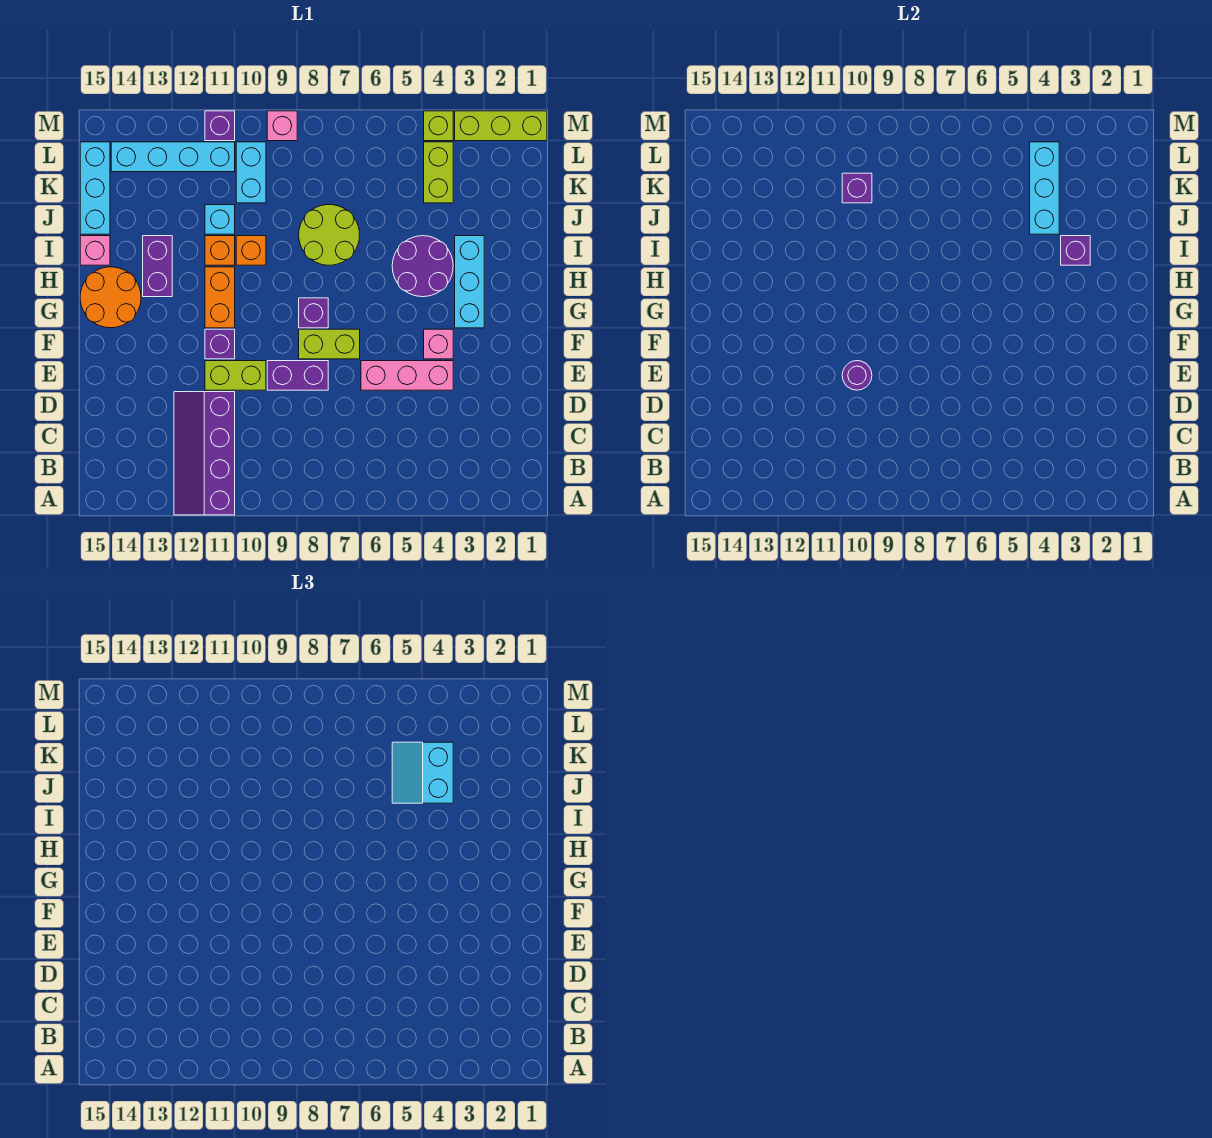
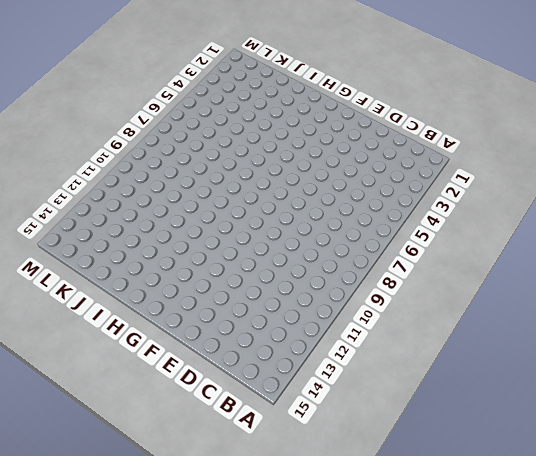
none -> purple slope A11:D12 level 1 top 11
none -> pink brick E4:E6 level 1
none -> purple brick E8:E9 level 1
none -> lime brick E10:E11 level 1

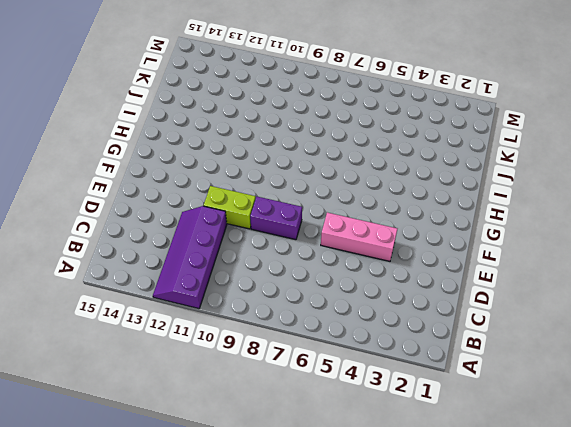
none -> pink brick F4 level 1
none -> lime brick F7:F8 level 1
none -> purple brick F11 level 1
none -> cyan brick G3:I3 level 1

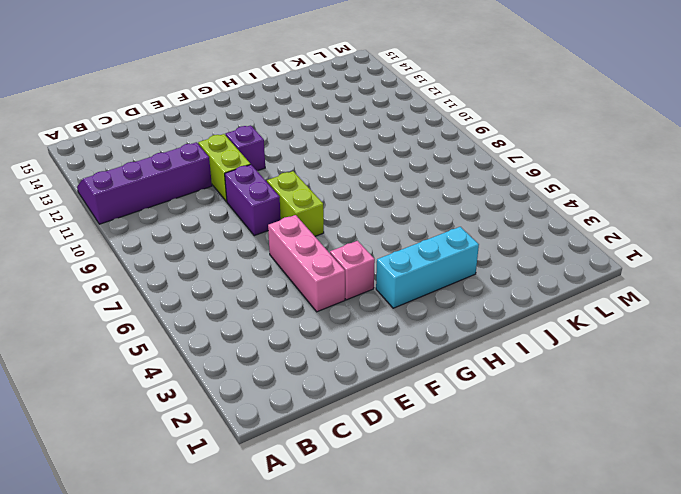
none -> purple brick G8 level 1
none -> orange brick G11:H11 level 1
none -> orange round brick G14:H15 level 1
none -> purple round brick H4:I5 level 1

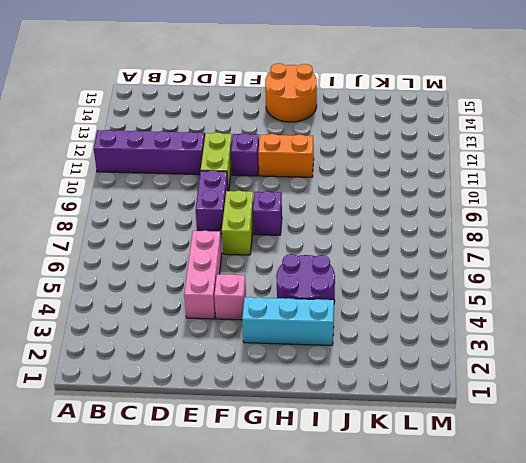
none -> purple brick H13:I13 level 1
none -> lime round brick I7:J8 level 1
none -> orange brick I10 level 1
none -> orange brick I11 level 1

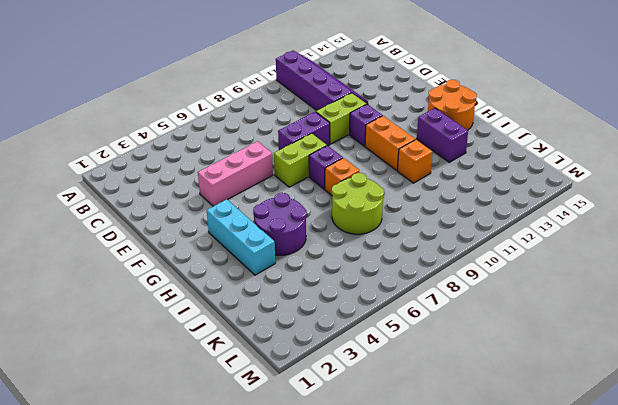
orange brick H8 level 1 -> orange brick I10 level 1
none -> pink brick F4 level 1
none -> pink brick I15 level 1
none -> cyan brick J11 level 1
none -> cyan brick J15:L15 level 1

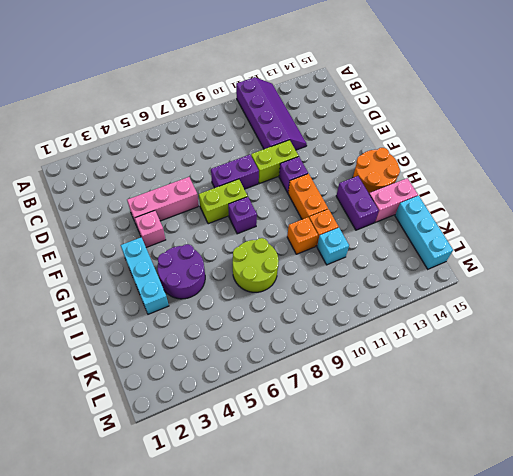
pink brick I14:I15 level 1 -> pink brick I15 level 1
none -> lime brick K4:L4 level 1
none -> cyan brick K10:L10 level 1
none -> cyan brick L11:L14 level 1
none -> lime brick M1:M3 level 1

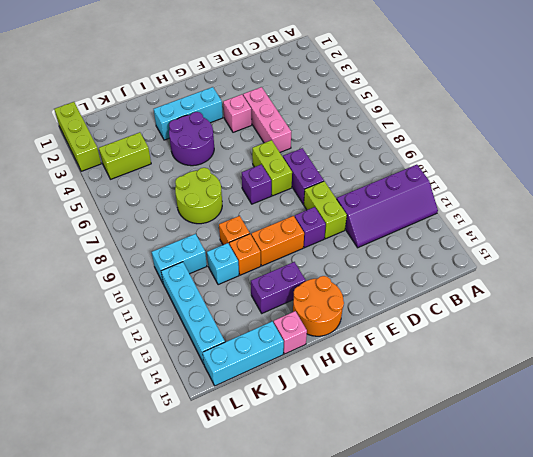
none -> lime brick M4 level 1
none -> pink brick M9 level 1
none -> purple brick M11 level 1
none -> purple round brick E10 level 2

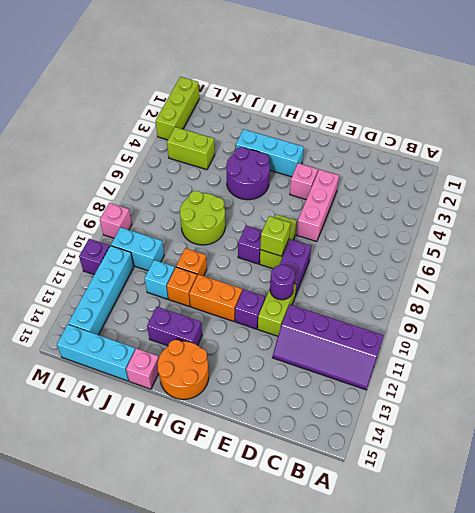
lime brick F8 level 2 -> lime brick M4 level 1
none -> purple brick I3 level 2
none -> cyan brick J4:L4 level 2
none -> purple brick K10 level 2
none -> cyan slope J4:K5 level 3 top 4

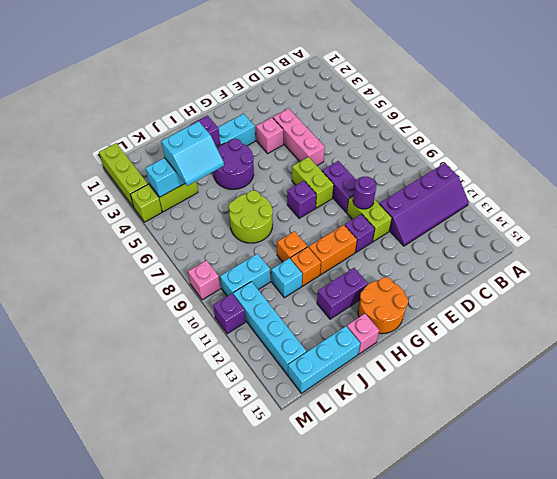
none -> purple brick K10 level 2

